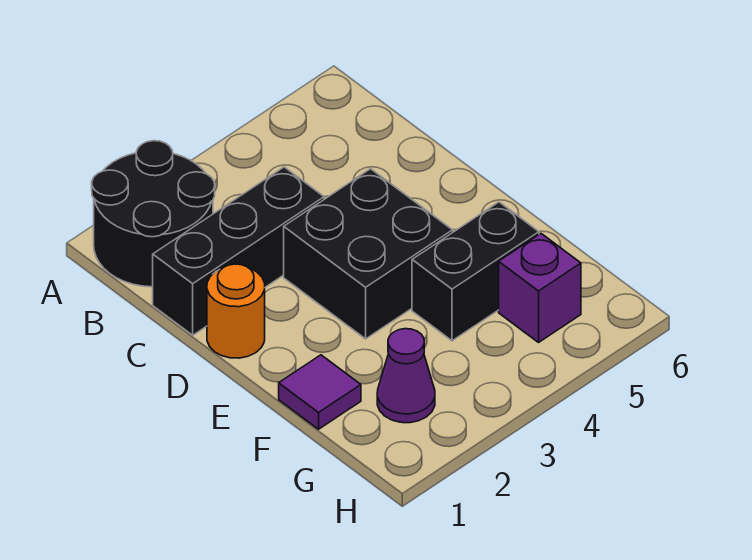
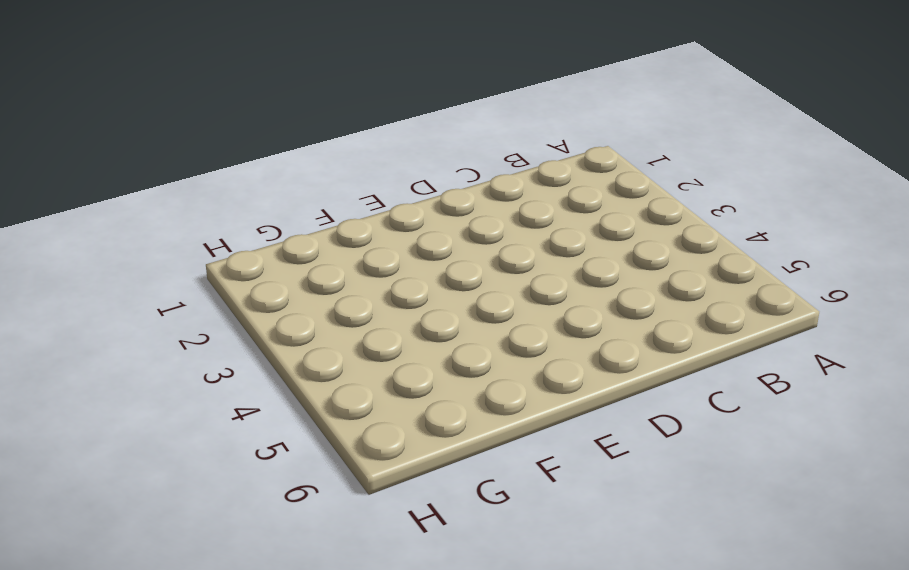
none -> black round brick A1:B2 level 1
none -> black brick C1:C3 level 1

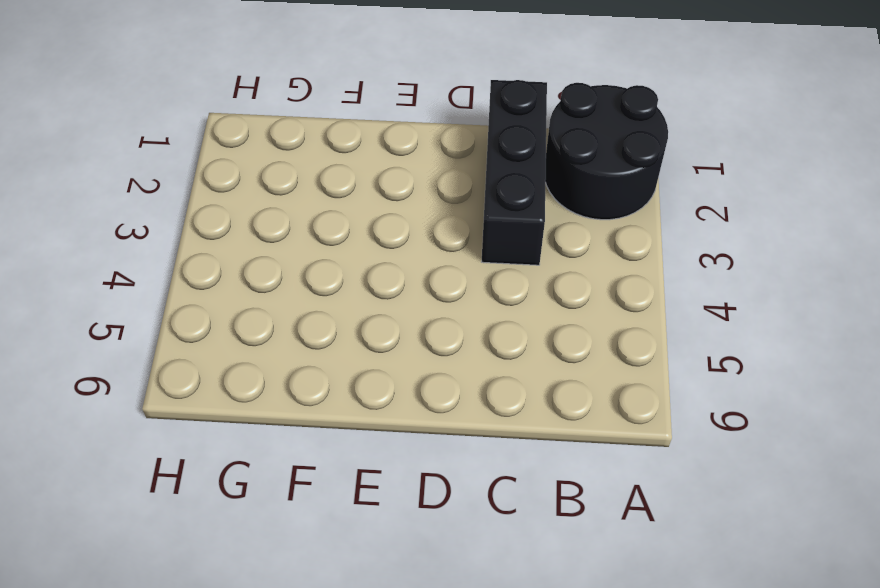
none -> orange round brick D1 level 1
none -> black brick D3:E4 level 1

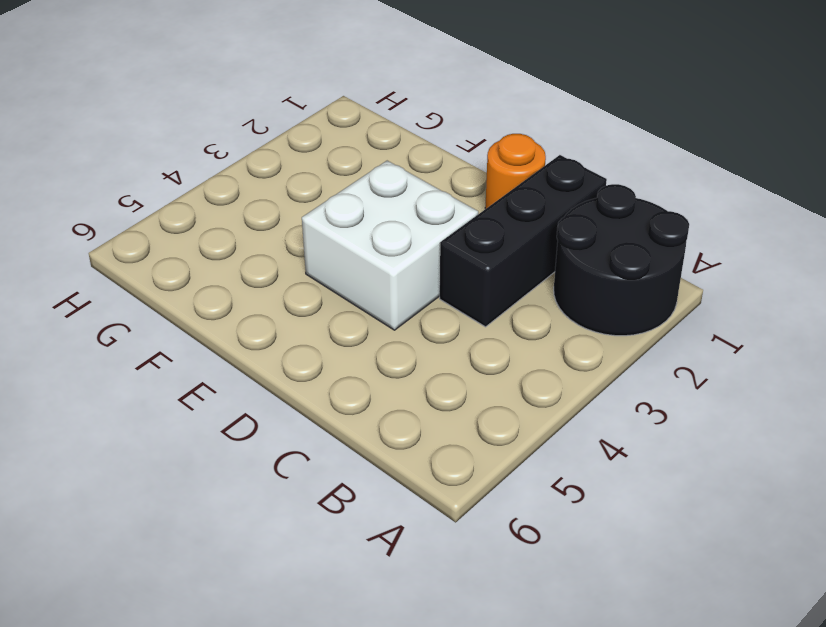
white brick D3:E4 level 1 -> black brick D3:E4 level 1
none -> purple tile F1 level 1
none -> black brick F4:F5 level 1

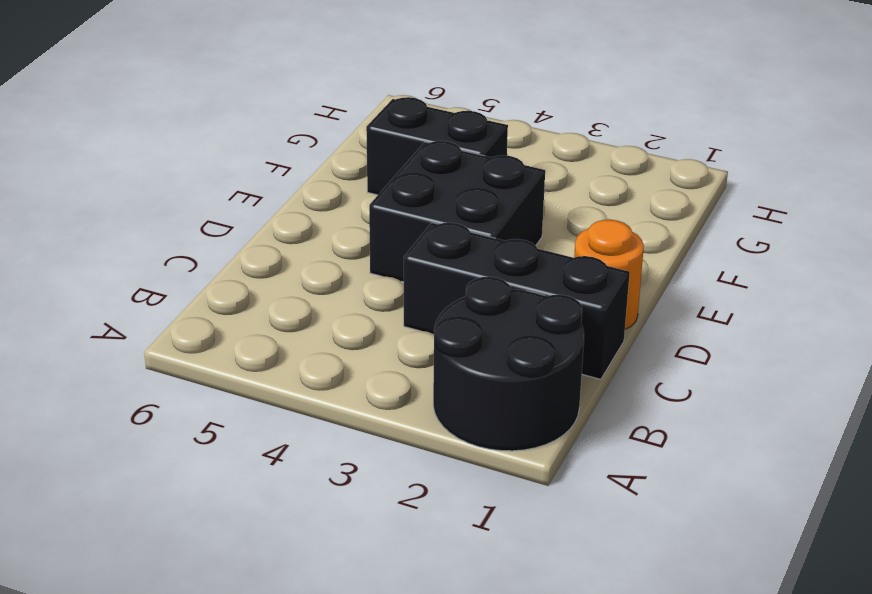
none -> purple tile F1 level 1
none -> purple cone G2 level 1

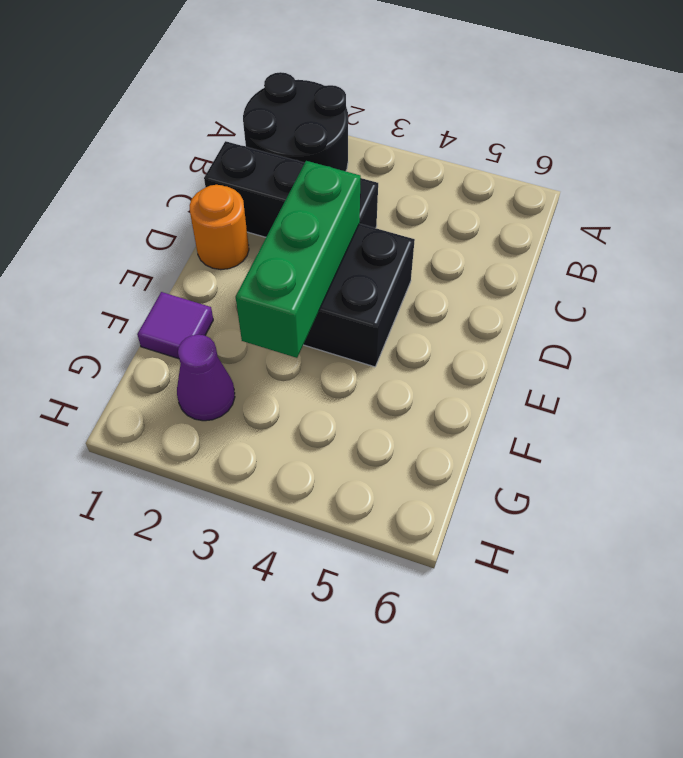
green brick D3:F3 level 2 -> none
none -> black brick F4:F5 level 1
none -> purple brick G5 level 1

